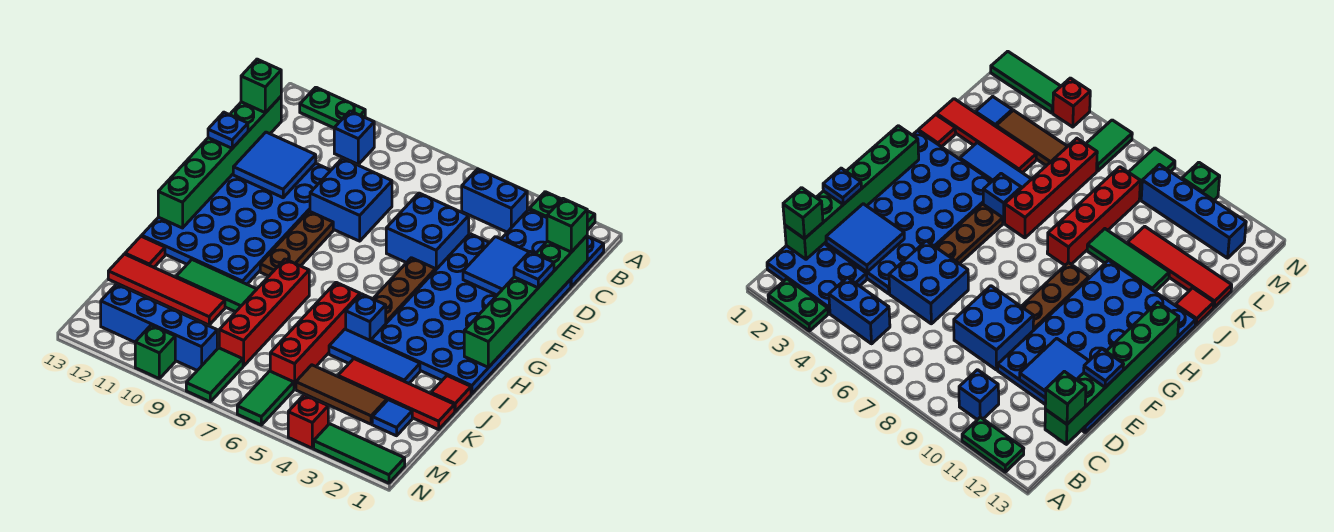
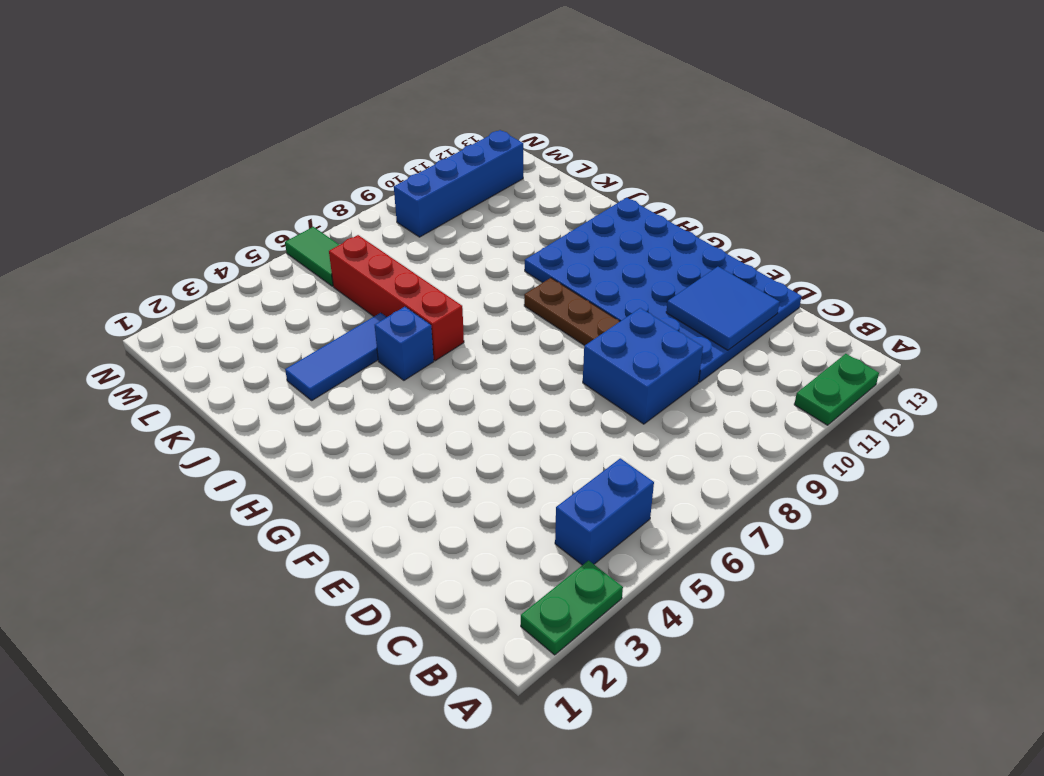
none -> blue plate B1:C3 level 1
none -> blue brick B10 level 1
none -> blue plate D1:I4 level 1
none -> blue brick D5:E6 level 1

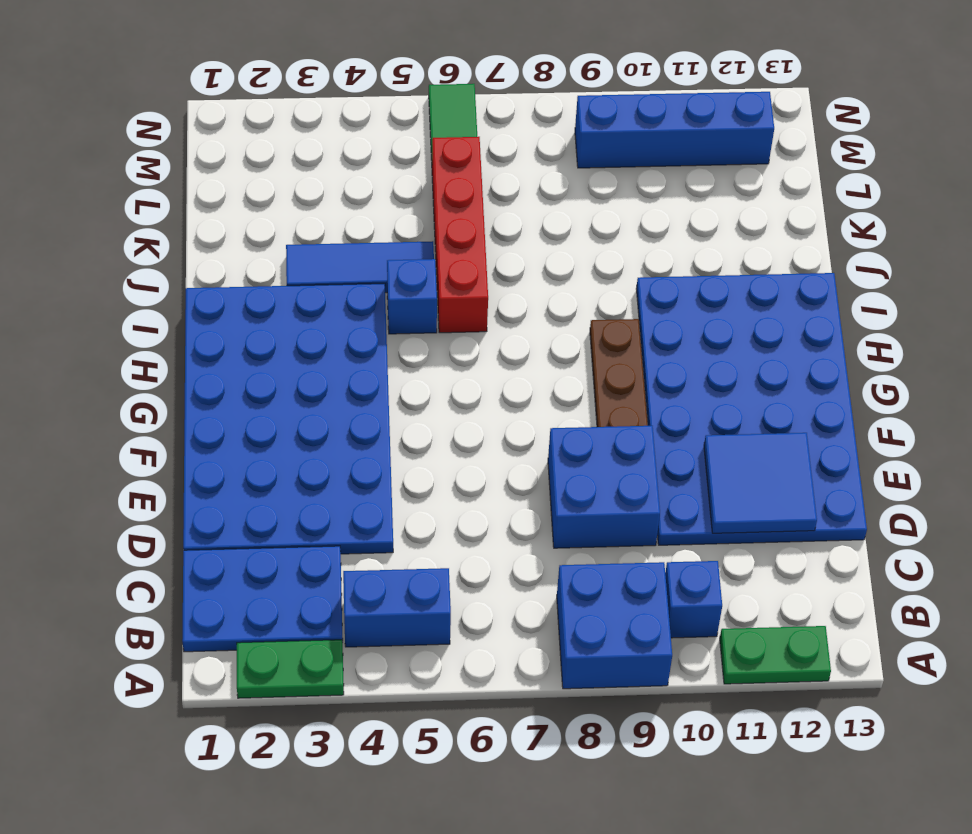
blue brick A8:B9 level 1 -> blue brick D5:E6 level 1
none -> brown plate F5:H5 level 1
none -> red brick I8:L8 level 1
none -> red tile J1 level 1
none -> green tile J9:J11 level 1

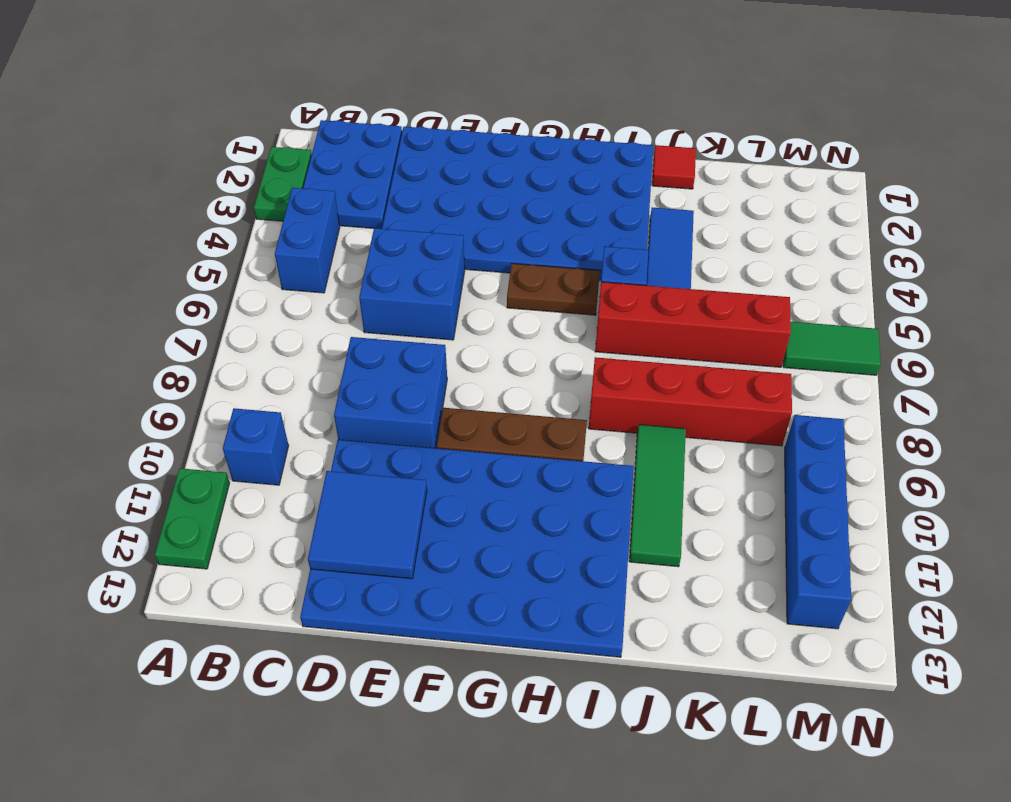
brown plate G5:H5 level 1 -> brown plate F5:H5 level 1
none -> red tile J13 level 1
none -> red tile K1:K4 level 1
none -> red tile K10:K13 level 1
none -> blue tile L2 level 1

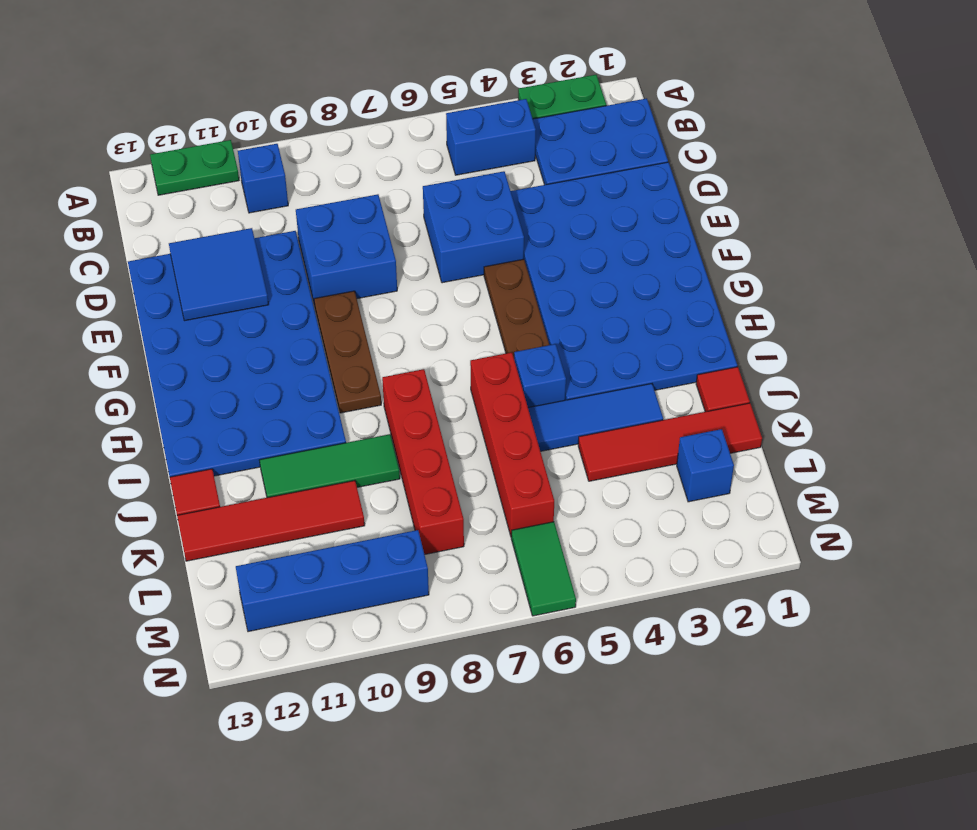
blue brick L2 level 1 -> blue tile L2 level 1
none -> brown tile L3:L5 level 1
none -> green tile M8:N8 level 1
none -> green tile N1:N3 level 1
none -> red brick N4 level 1

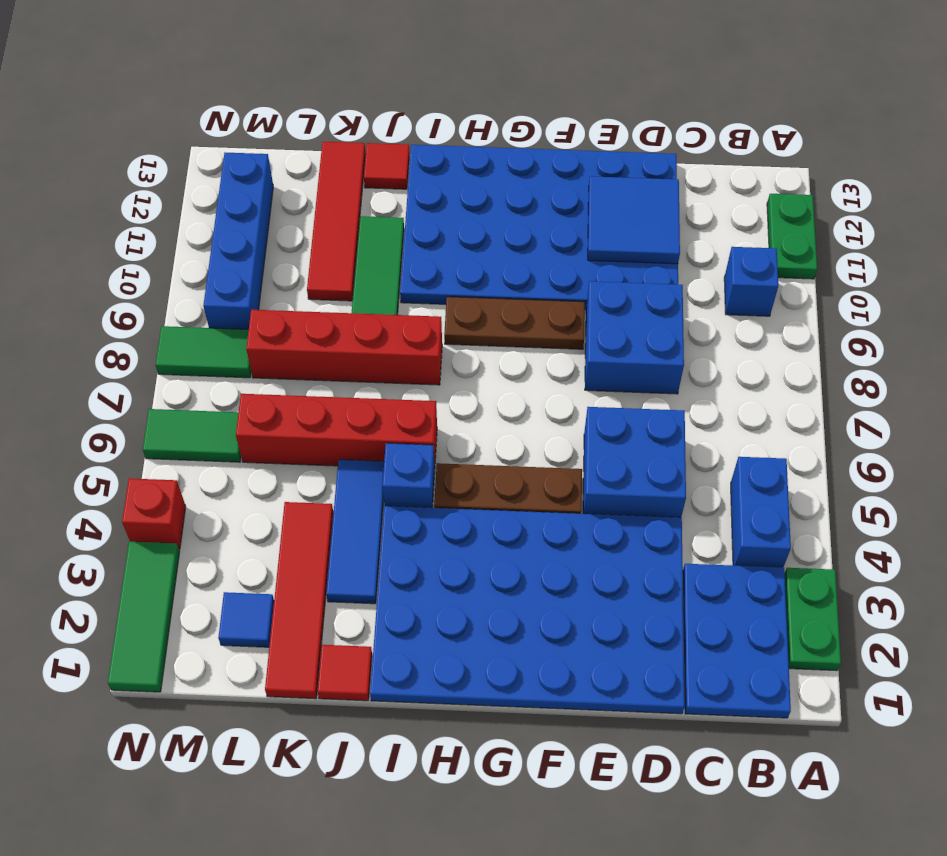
none -> brown tile L3:L5 level 1
none -> green brick N10 level 1
none -> green brick C1:H1 level 2
none -> green brick C13:H13 level 2

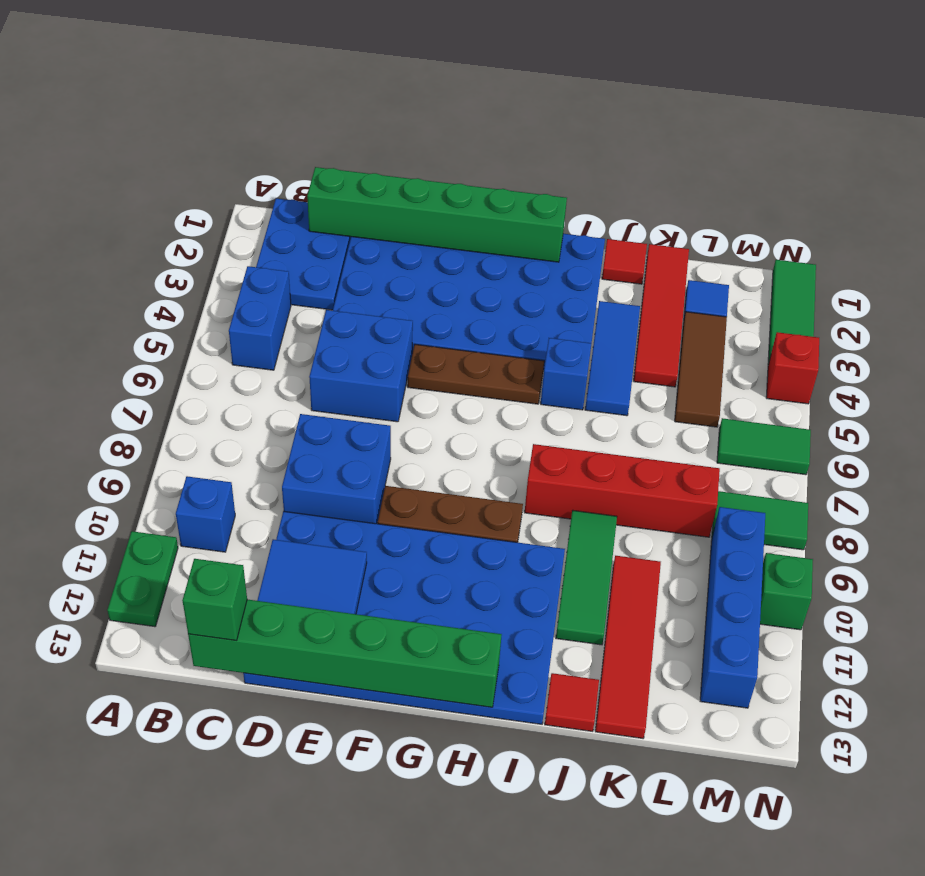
none -> green plate A2:A3 level 1
none -> red brick I6:L6 level 1
none -> blue tile D2:E3 level 2
none -> green brick C1 level 3

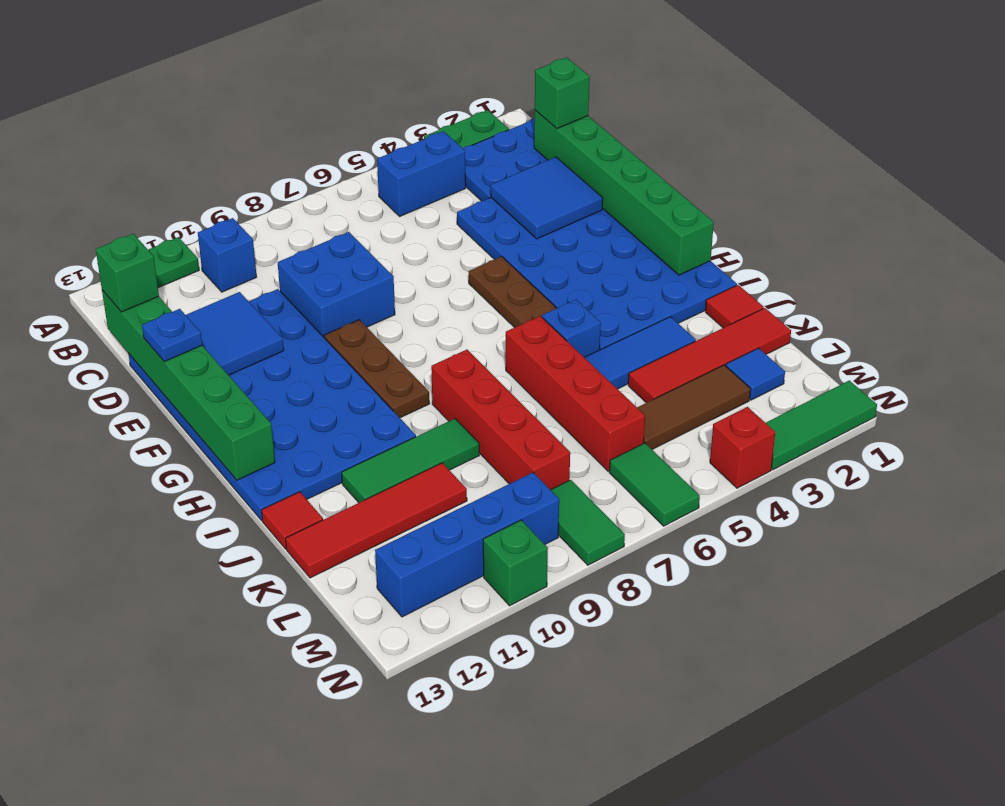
none -> blue brick D5:E6 level 1
none -> blue plate E1 level 3

